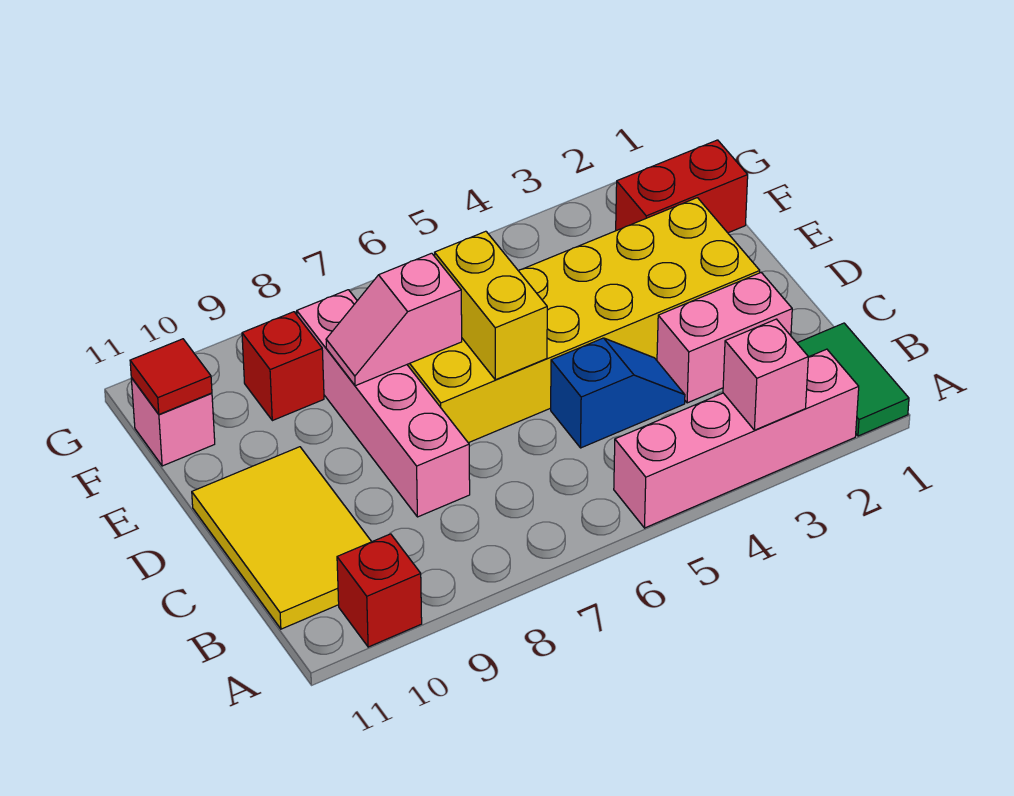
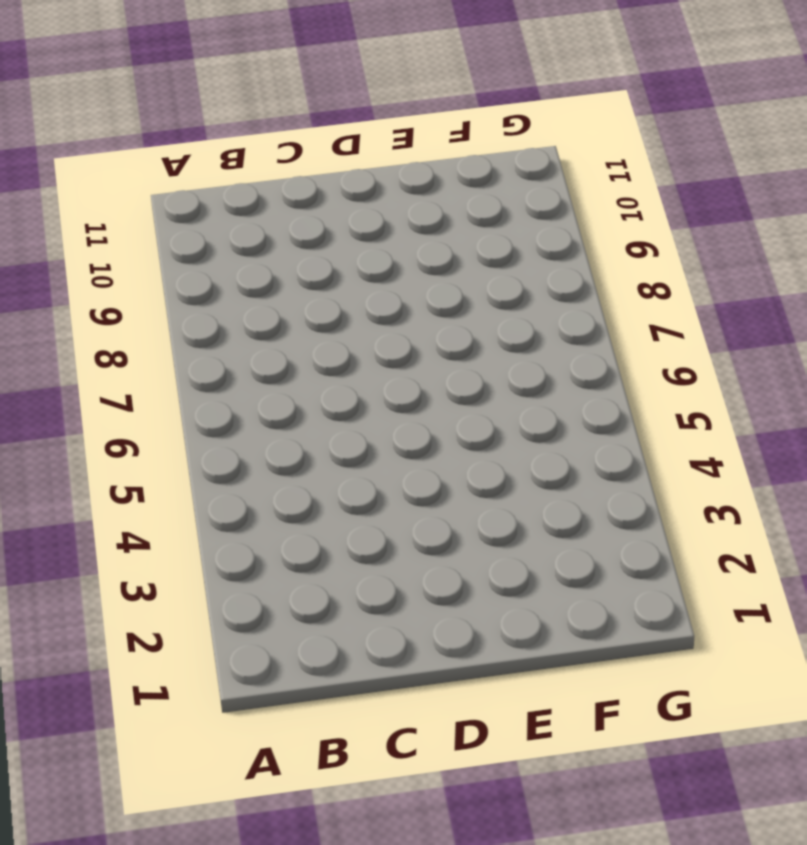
none -> green tile A1:B1 level 1
none -> pink brick A2:A5 level 1
none -> red brick A10 level 1

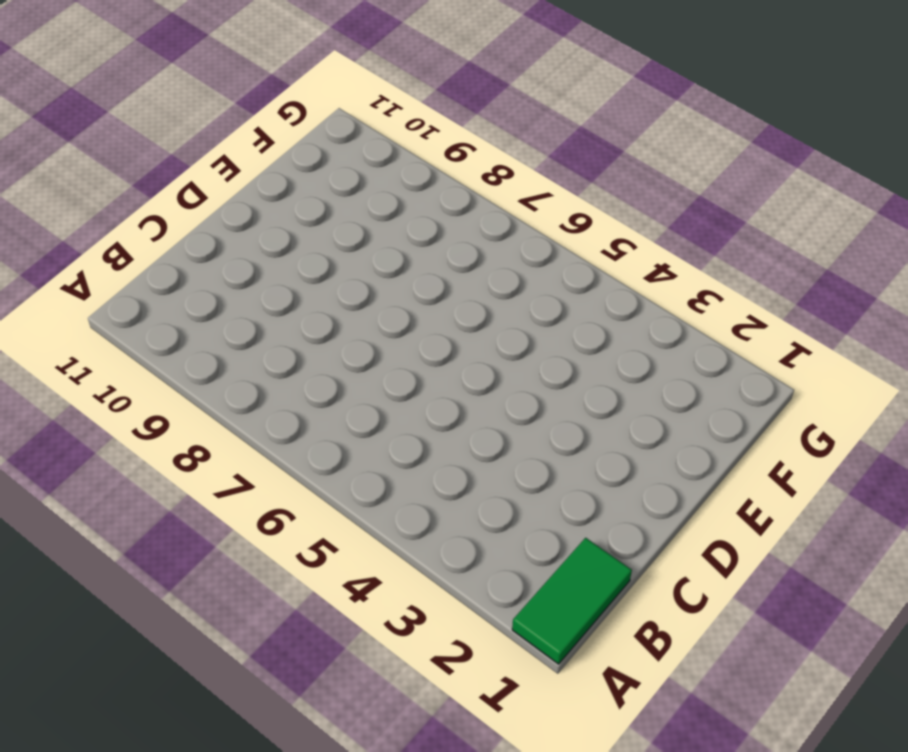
none -> pink brick A2:A5 level 1
none -> red brick A10 level 1
none -> yellow tile B10:D11 level 1

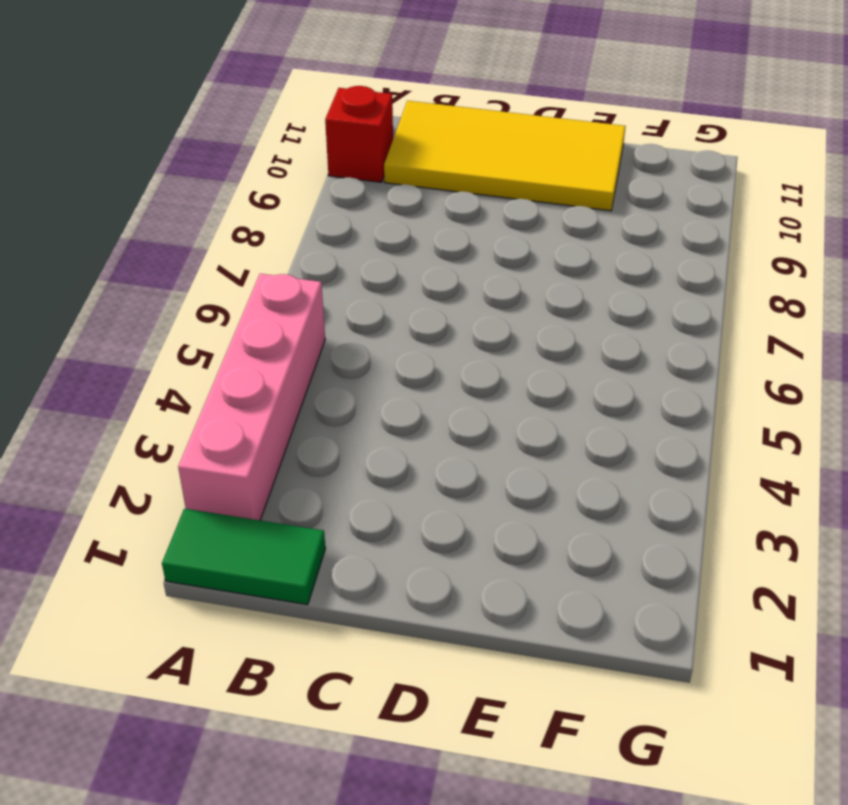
yellow tile B10:E11 level 1 -> yellow tile B10:D11 level 1
none -> pink brick C2:C3 level 1
none -> blue slope C4:C5 level 1 top 5
none -> pink brick C8:F8 level 1

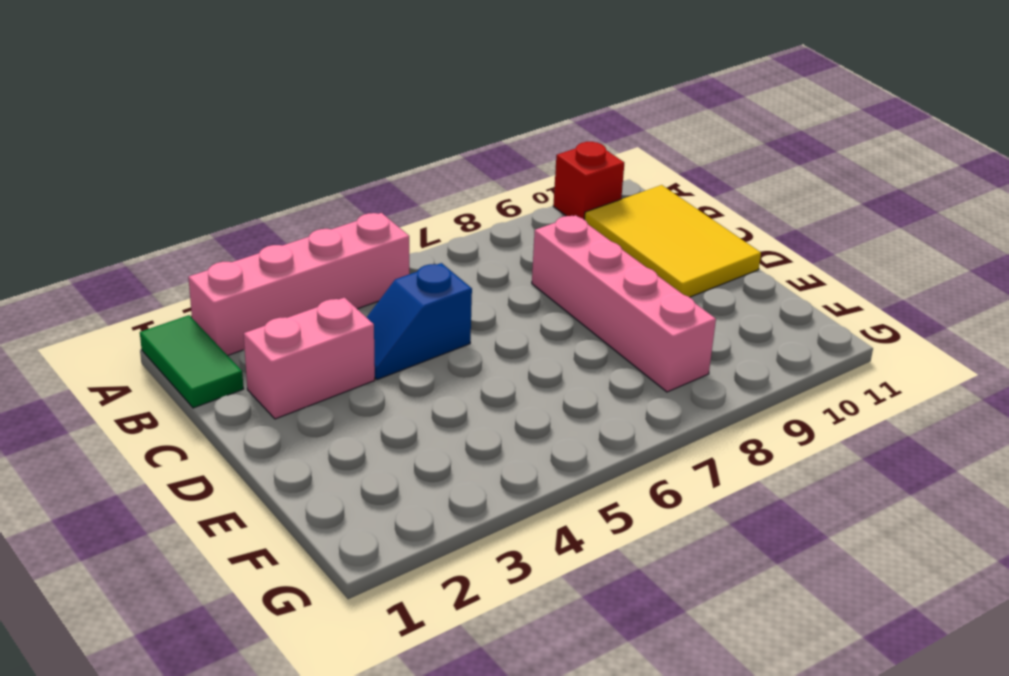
none -> yellow brick D2:E7 level 1
none -> red brick F1:F2 level 1
none -> red brick F9 level 1

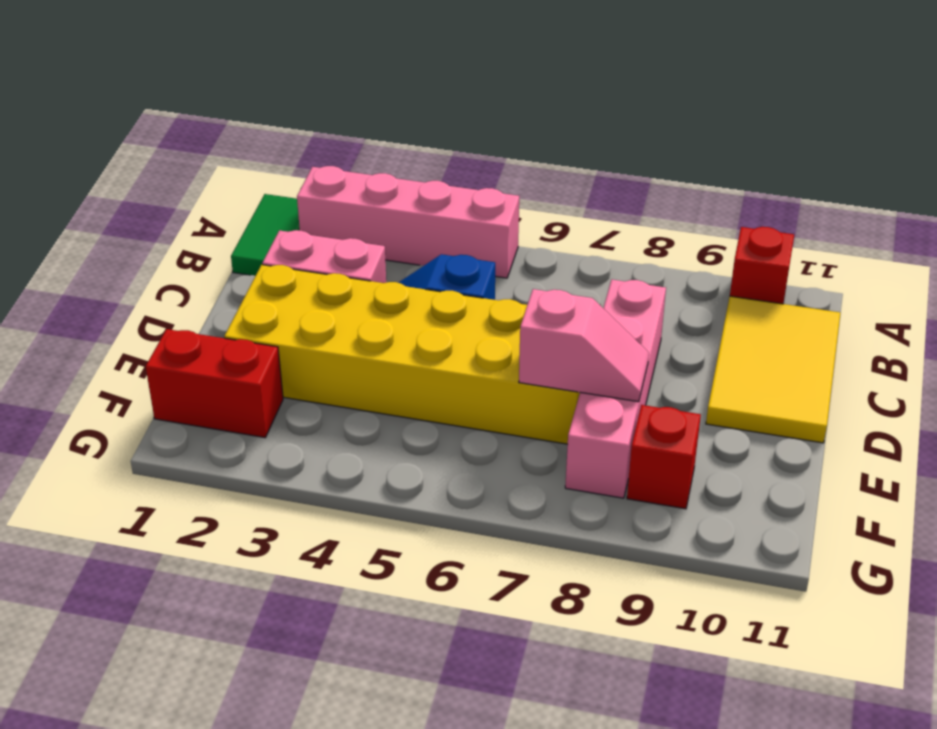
none -> pink brick F11 level 1
none -> pink brick A3 level 2
none -> yellow brick D6:E6 level 2

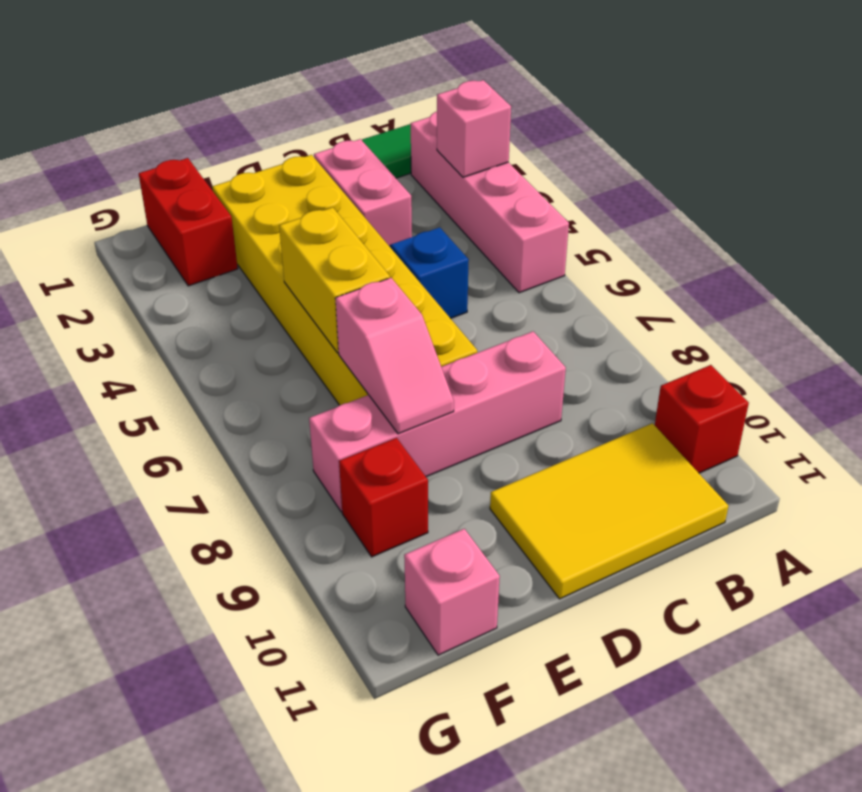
yellow brick E5:E6 level 2 -> yellow brick D6:E6 level 2
none -> red tile F11 level 2

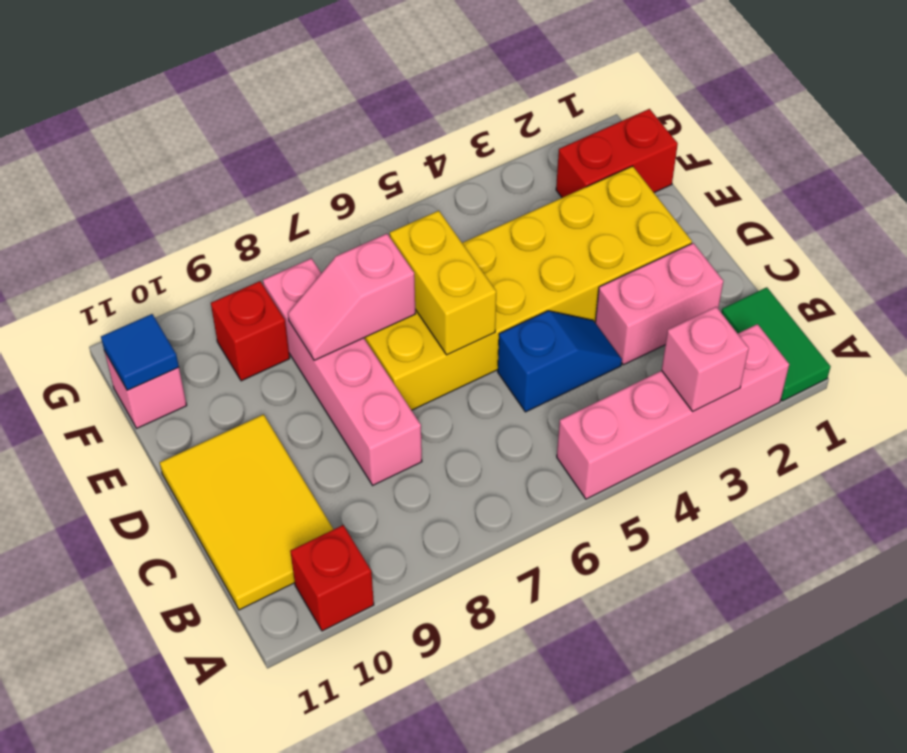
blue tile F11 level 2 -> red tile F11 level 2

